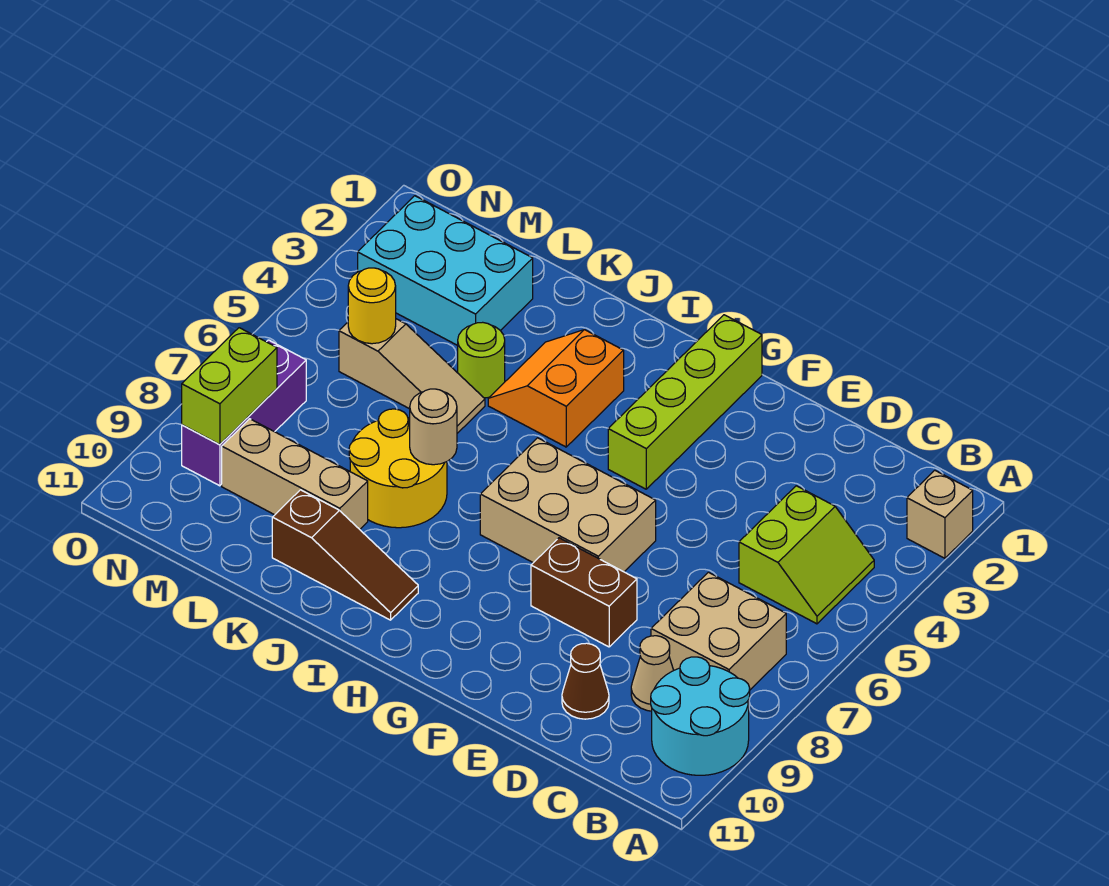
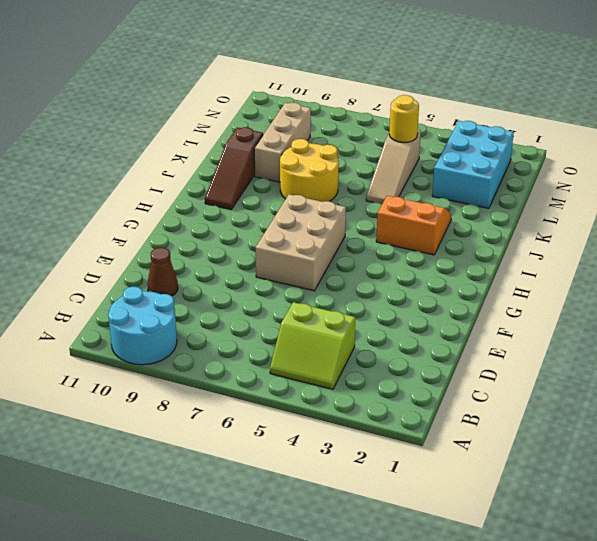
none -> tan brick A2 level 1
none -> tan brick B7:C8 level 1
none -> tan cone C9 level 1

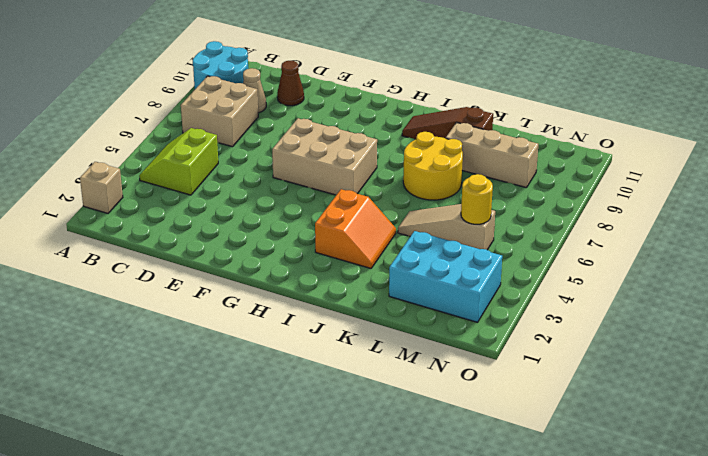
none -> brown brick E8:F8 level 1
none -> lime brick G1:G4 level 1
none -> lime round brick K4 level 1

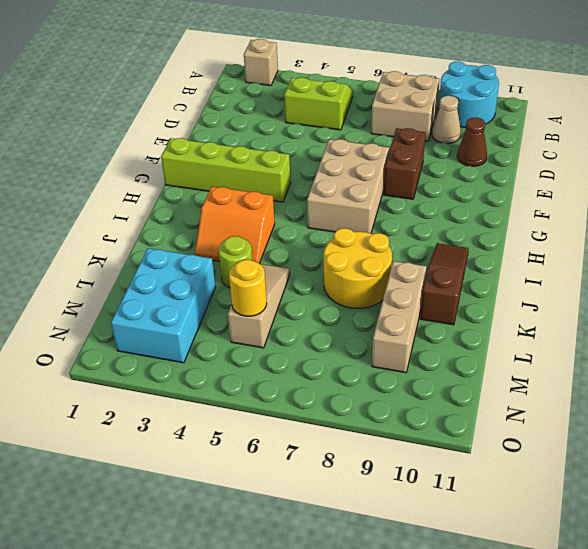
none -> purple brick N7:N9 level 1
none -> tan round brick J7 level 2
none -> lime brick N8:N9 level 2

